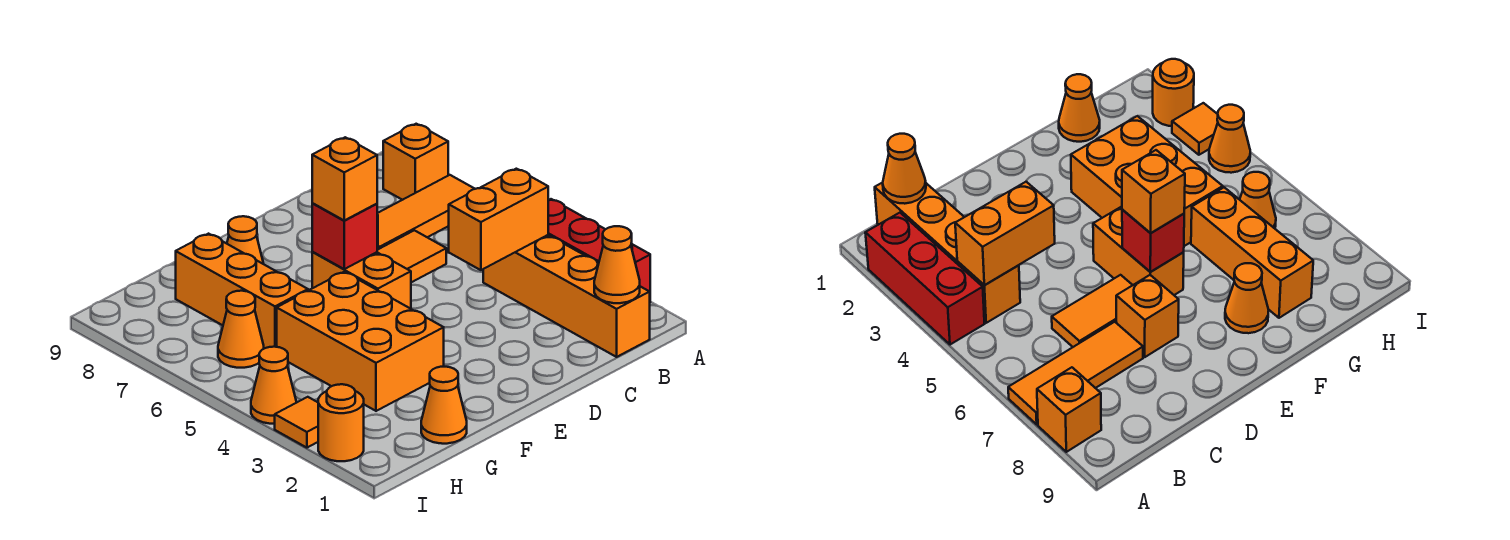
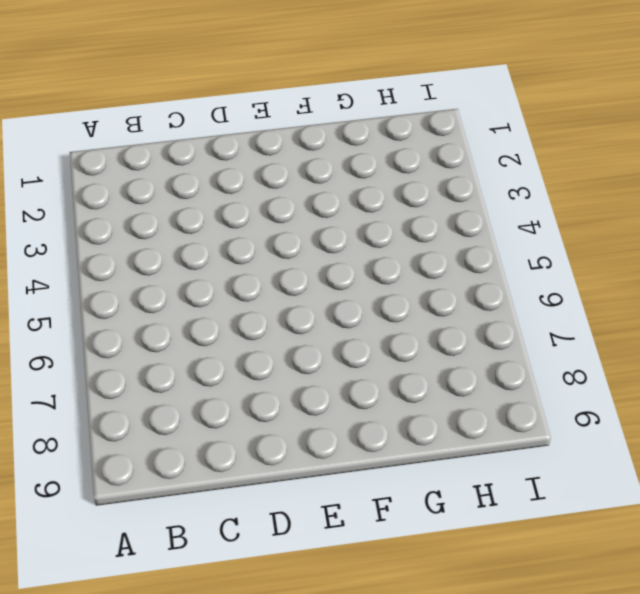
none -> red brick A2:A4 level 1
none -> orange tile A7:C7 level 1
none -> orange brick A8 level 1

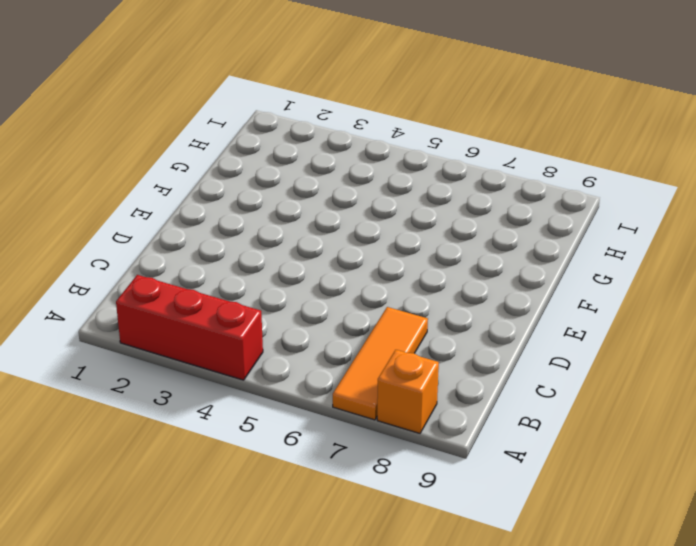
none -> orange brick B1:B4 level 1
none -> orange tile C6:D6 level 1
none -> orange brick D7 level 1

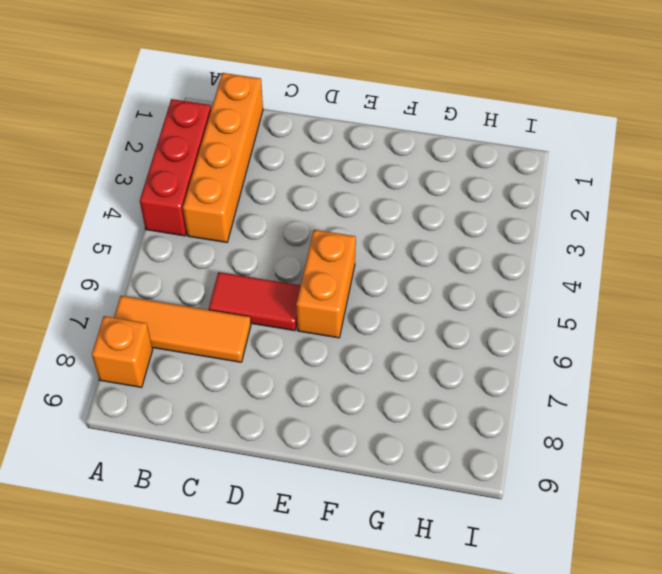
red tile C6:D6 level 1 -> orange tile C6:D6 level 1
none -> orange brick D7 level 1
none -> orange brick F3:G5 level 1
none -> orange cone F8 level 1

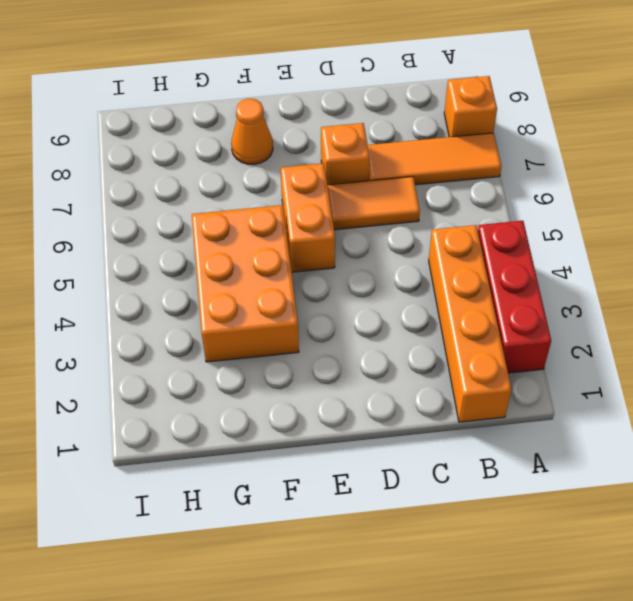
none -> orange cone G1 level 1
none -> orange brick G6:G8 level 1
none -> orange cone H6 level 1

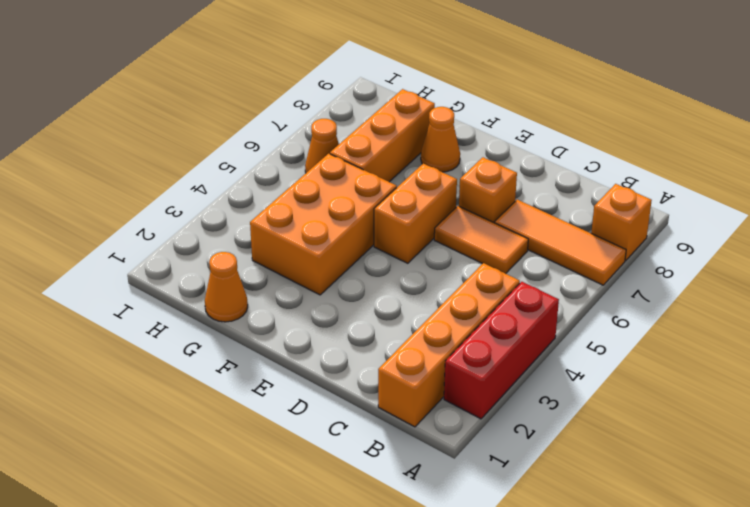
none -> orange round brick I2 level 1
none -> orange tile I3 level 1
none -> orange cone I4 level 1

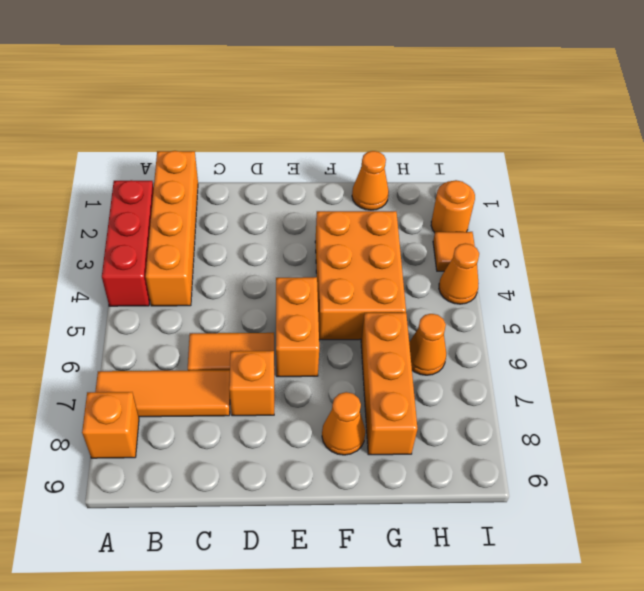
none -> orange cone B1 level 2
none -> orange brick B4:C4 level 2
none -> red brick E6 level 2

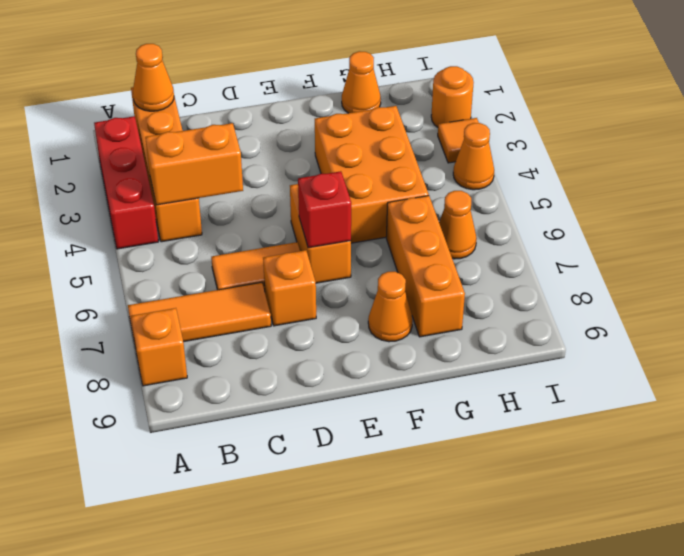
none -> orange brick E6 level 3

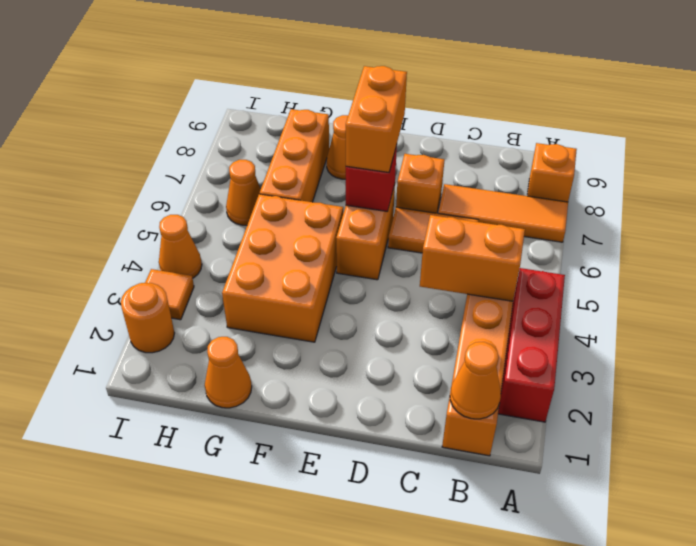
orange brick E6:E7 level 3 -> orange brick E6 level 3

